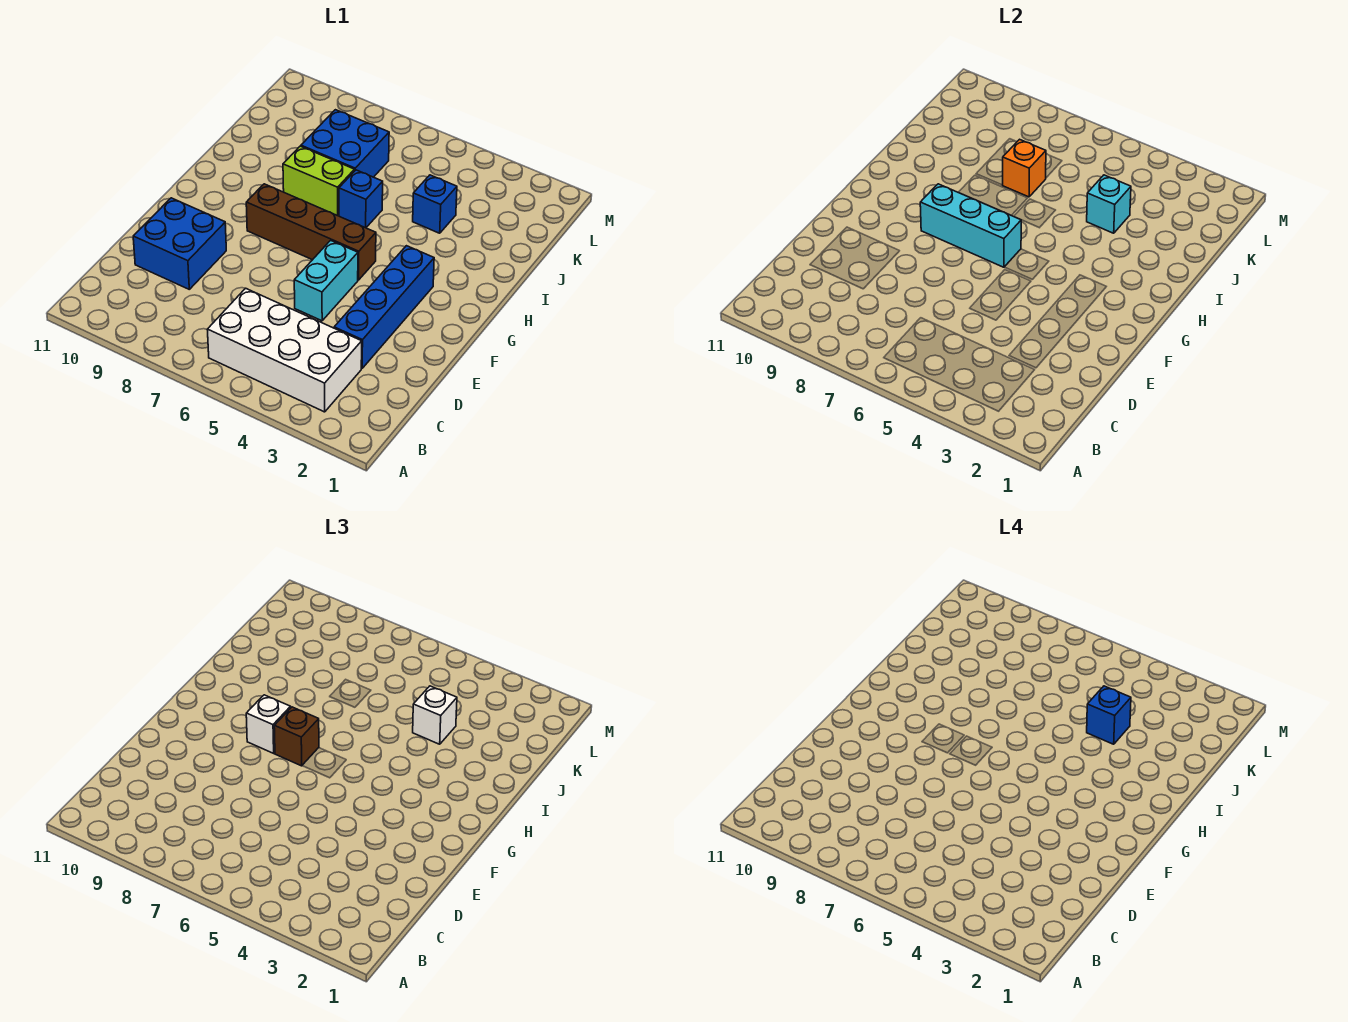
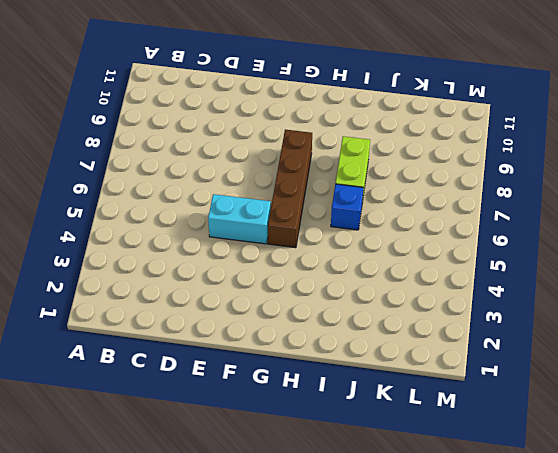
none -> white brick B3:C6 level 1
none -> blue brick D3:G3 level 1
none -> blue brick D9:E10 level 1

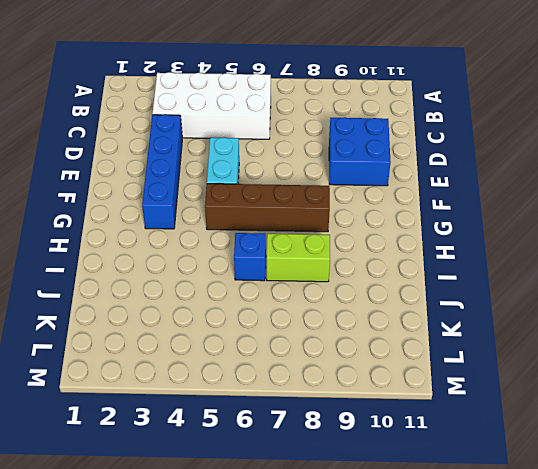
none -> blue brick J4 level 1
none -> blue brick J7:K8 level 1
none -> cyan brick G6:G8 level 2

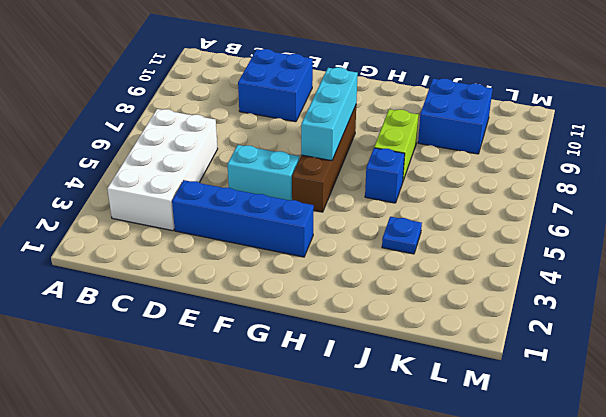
blue plate J4 level 1 -> blue brick J4 level 1
blue brick J9:K10 level 1 -> blue brick J7:K8 level 1
none -> cyan brick J4 level 2
none -> orange brick J7 level 2
none -> brown brick G7 level 3

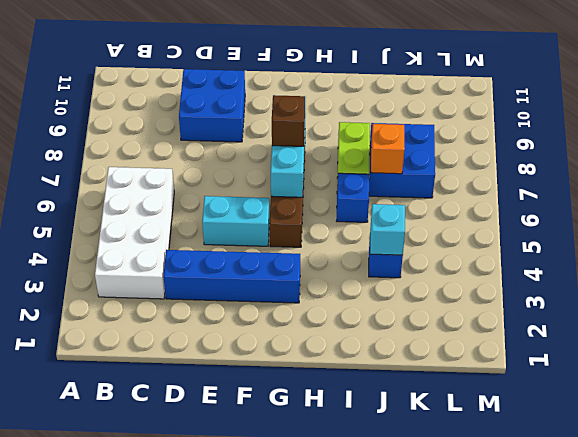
none -> white brick G8 level 3
none -> white brick J4 level 3
none -> blue brick J4 level 4

